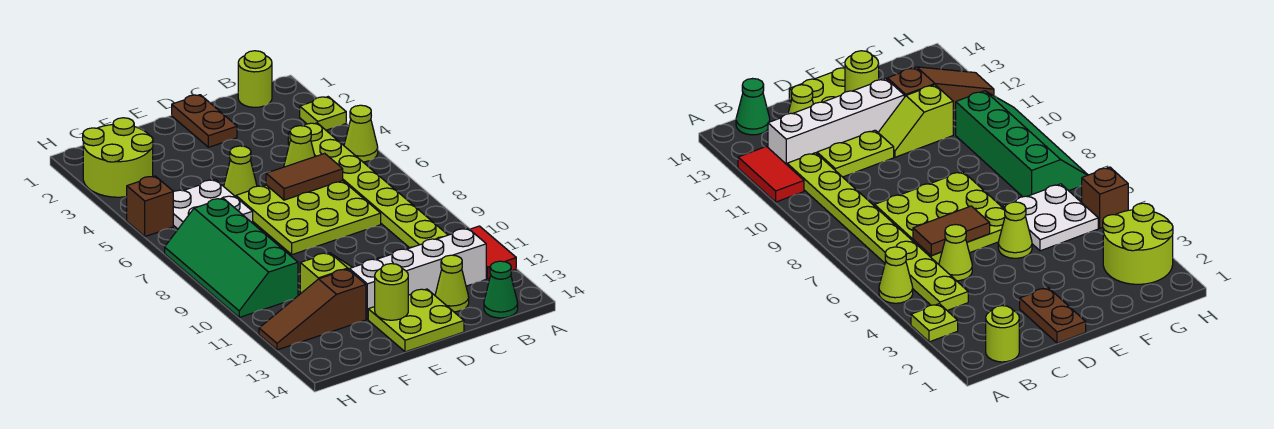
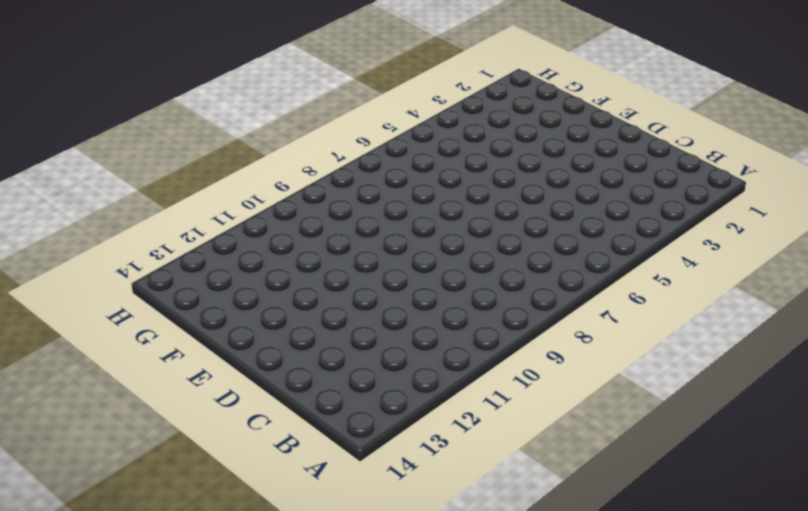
none -> lime plate A3 level 1
none -> lime cone A5 level 1
none -> red tile A11:A12 level 1

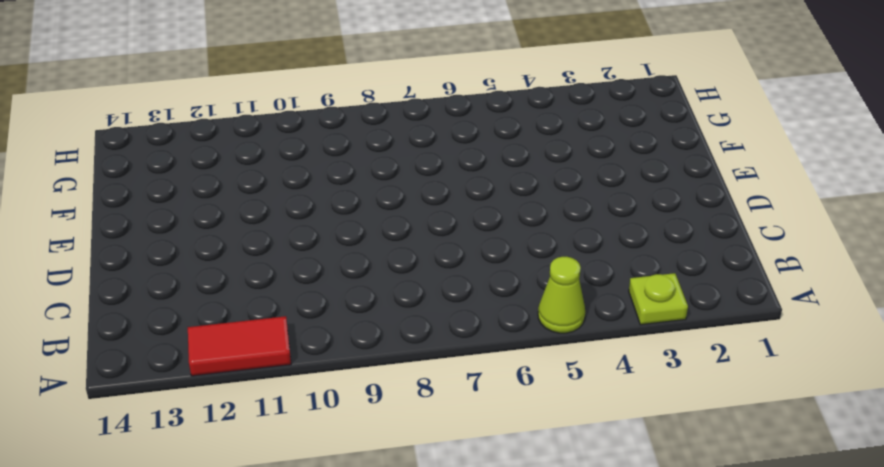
none -> lime round brick B1 level 1
none -> lime plate B4:B11 level 1
none -> white brick B12:E12 level 1

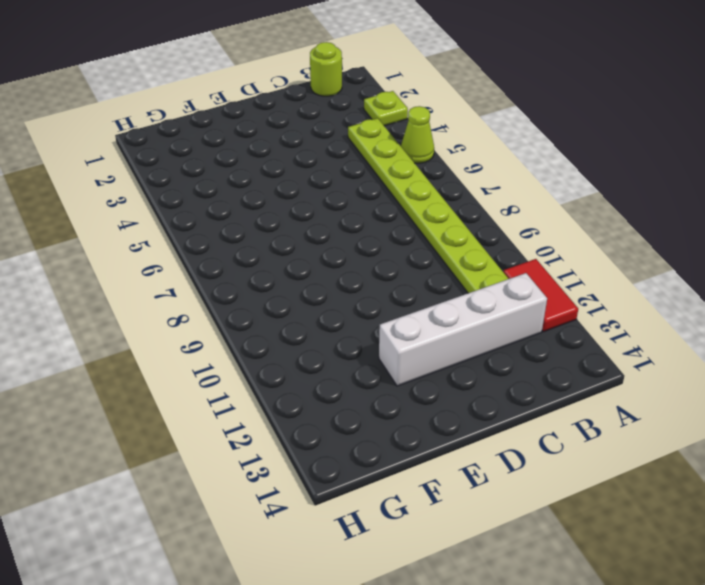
none -> green cone B14 level 1
none -> lime cone C5 level 1
none -> lime plate C6:E8 level 1

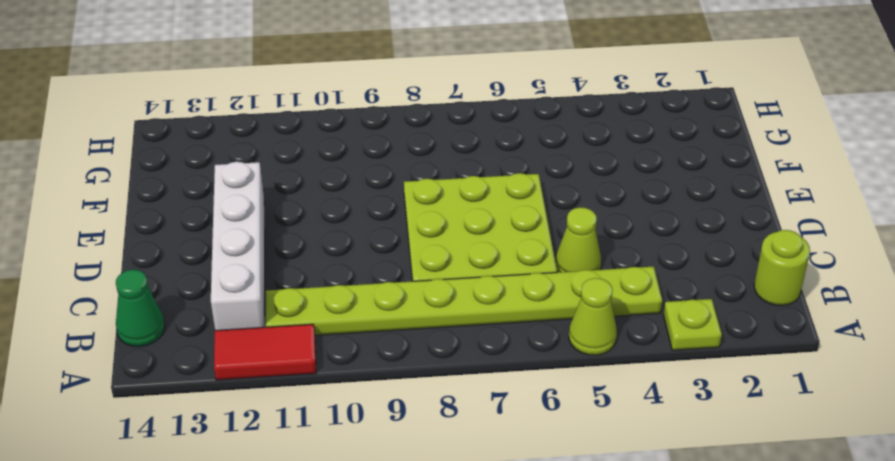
none -> lime plate C11:D11 level 1
none -> lime cone C13 level 1
none -> brown plate D1:D2 level 1

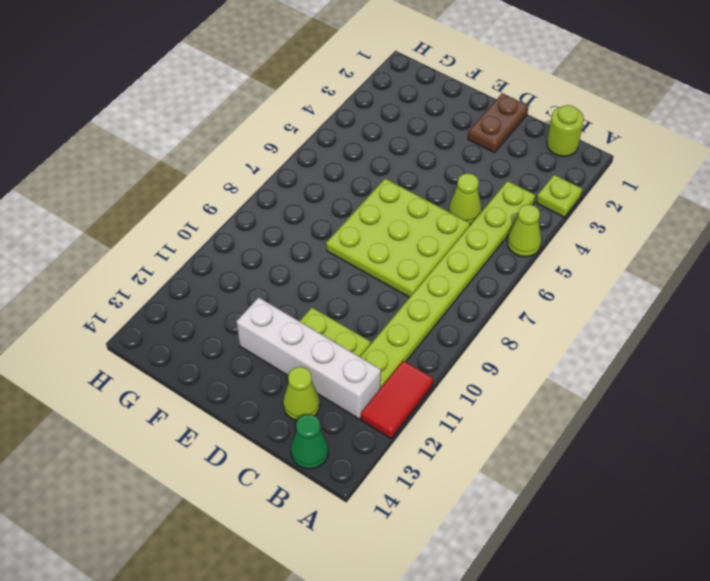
none -> lime plate D13:E14 level 1
none -> lime cone E5 level 1
none -> lime slope E11:F11 level 1 top F

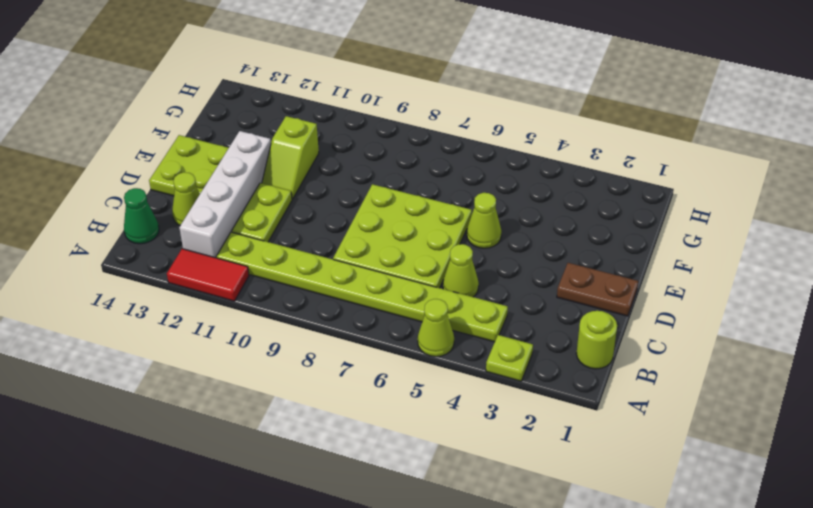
none -> white plate F5:G6 level 1
none -> brown slope F12:H12 level 1 top F
none -> lime round brick G2:H3 level 1

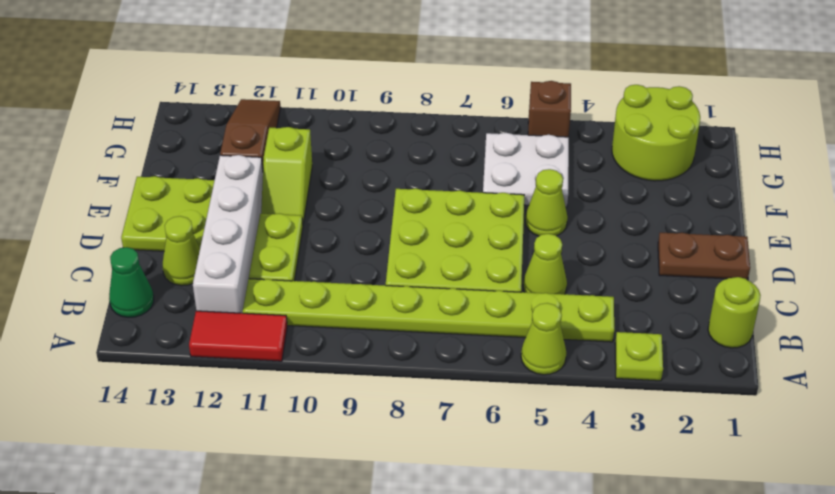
none -> green slope G7:H10 level 1 top G
none -> brown tile C6:D6 level 2
none -> lime round brick E13 level 2

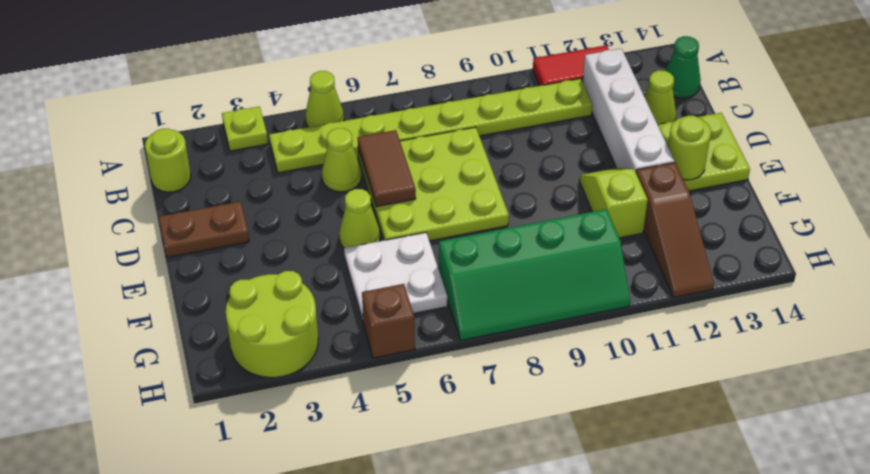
none -> lime plate C11:D11 level 1

